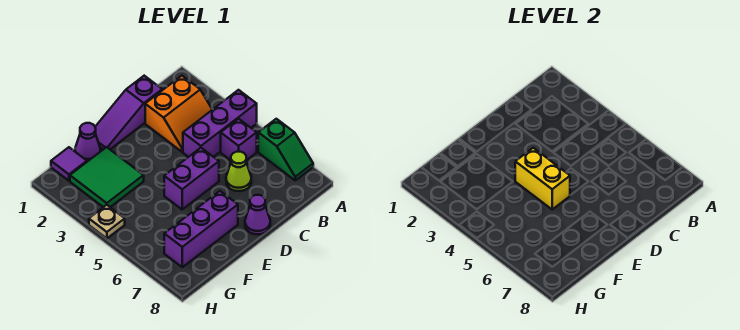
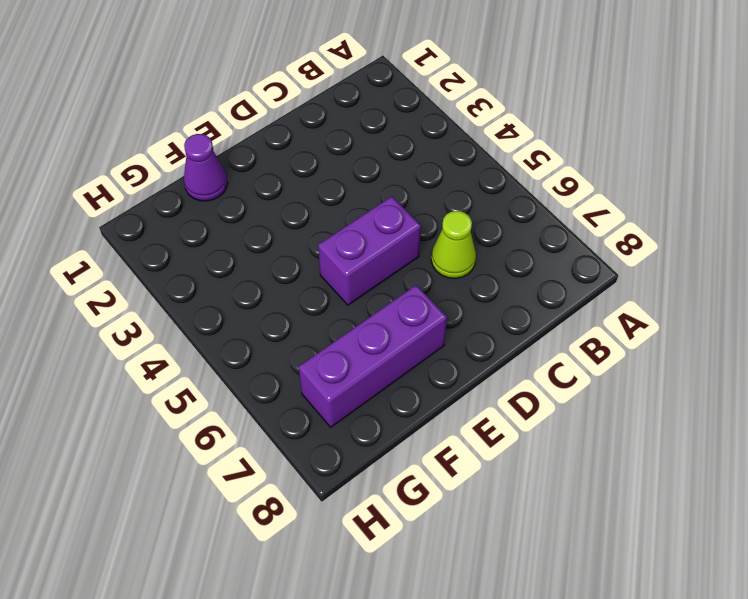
none -> purple brick A4:C4 level 1
none -> green slope A6:A7 level 1 top 6
none -> orange slope B2:C3 level 1 top 2

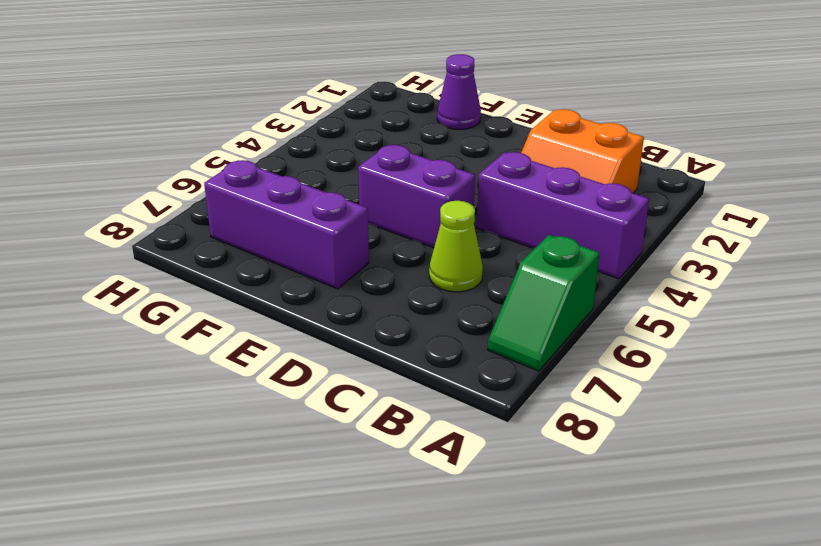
none -> purple brick B5 level 1
none -> purple slope C1:E1 level 1 top C
none -> purple cone D8 level 1

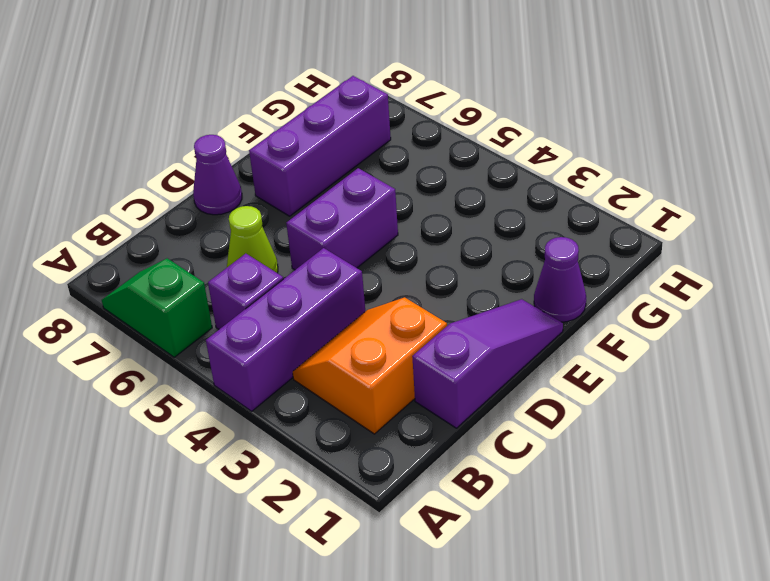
none -> green tile F2:G3 level 1
none -> purple tile G1 level 1
none -> tan plate H4 level 1

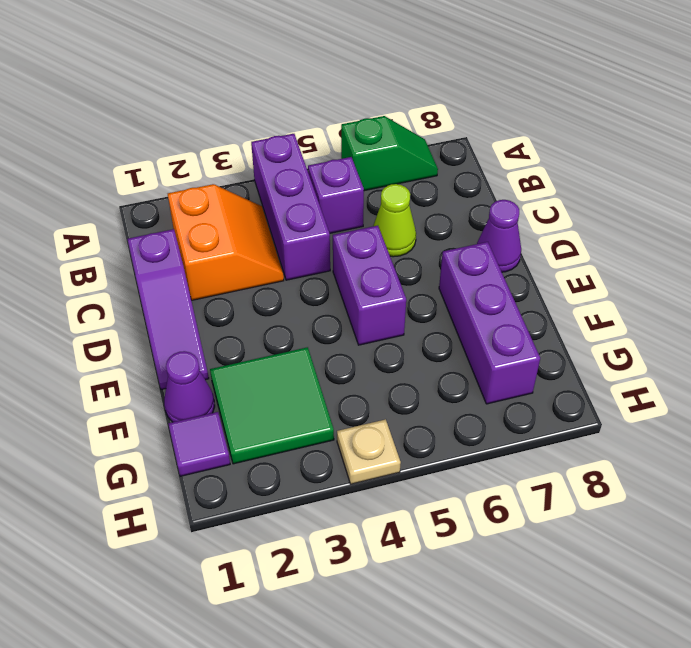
none -> yellow brick E4:E5 level 2

